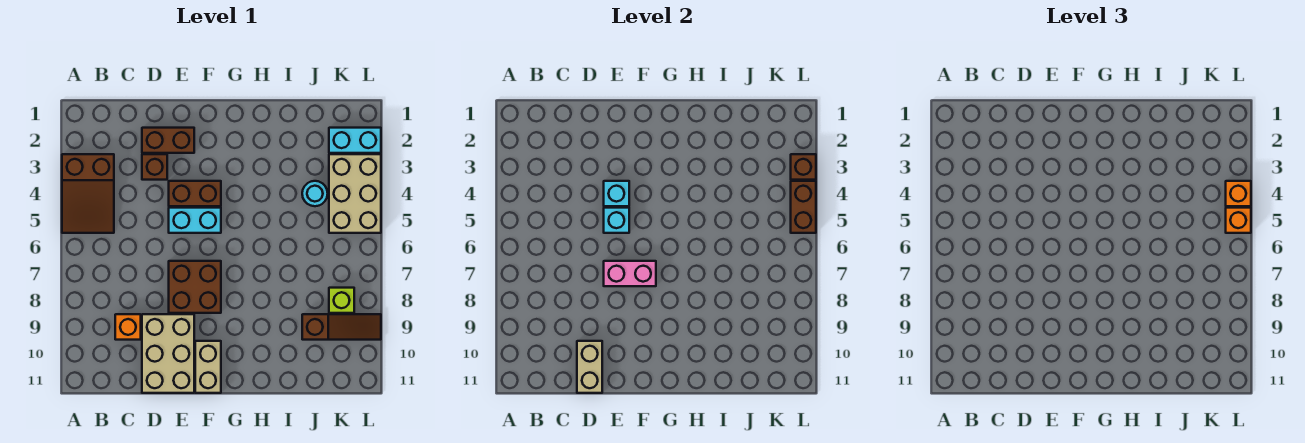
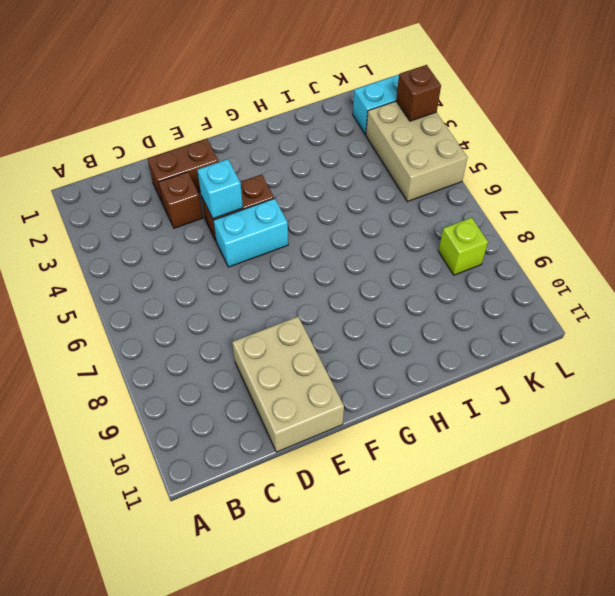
none -> brown slope A3:B5 level 1 top 3
none -> orange brick C9 level 1
none -> brown brick E7:F8 level 1

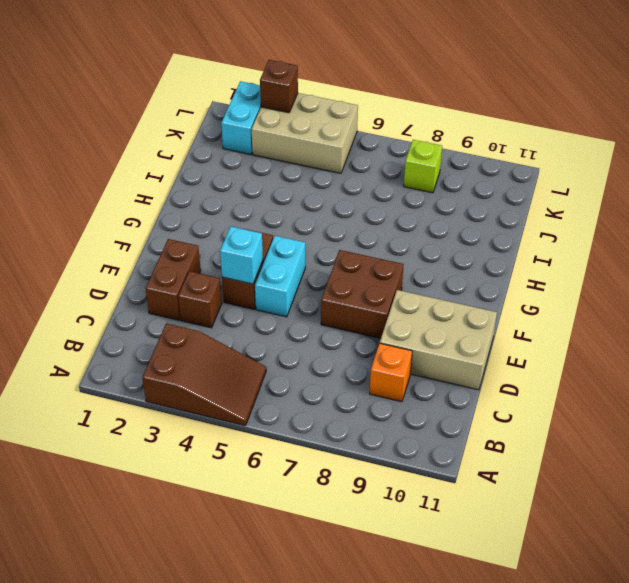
none -> tan brick F10:F11 level 1
none -> cyan round brick J4 level 1
none -> brown slope J9:L9 level 1 top J

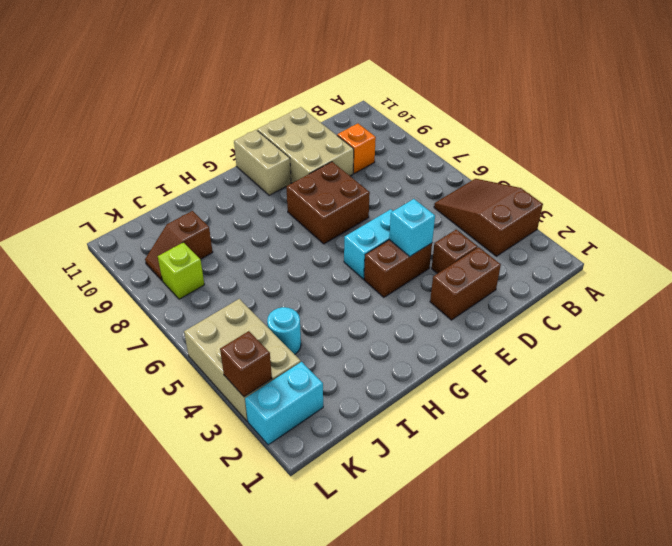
brown slope J9:K9 level 1 top J -> brown slope J9:L9 level 1 top J
none -> tan brick D10:D11 level 2
none -> cyan brick E5 level 2
none -> pink brick E7:F7 level 2

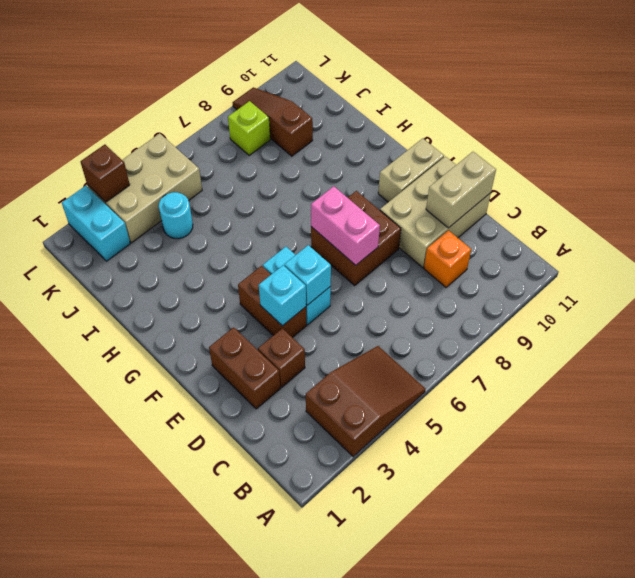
none -> brown brick L4:L5 level 2
none -> orange brick L4 level 3
none -> orange brick L5 level 3

